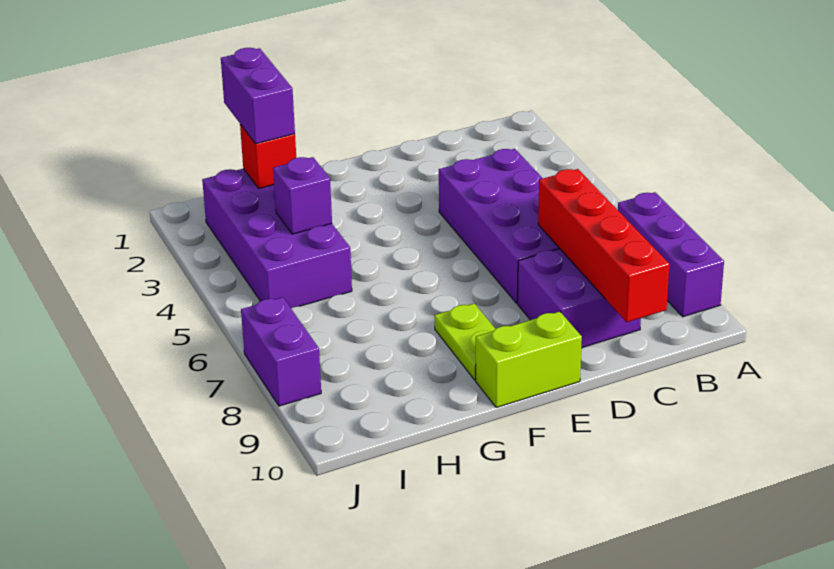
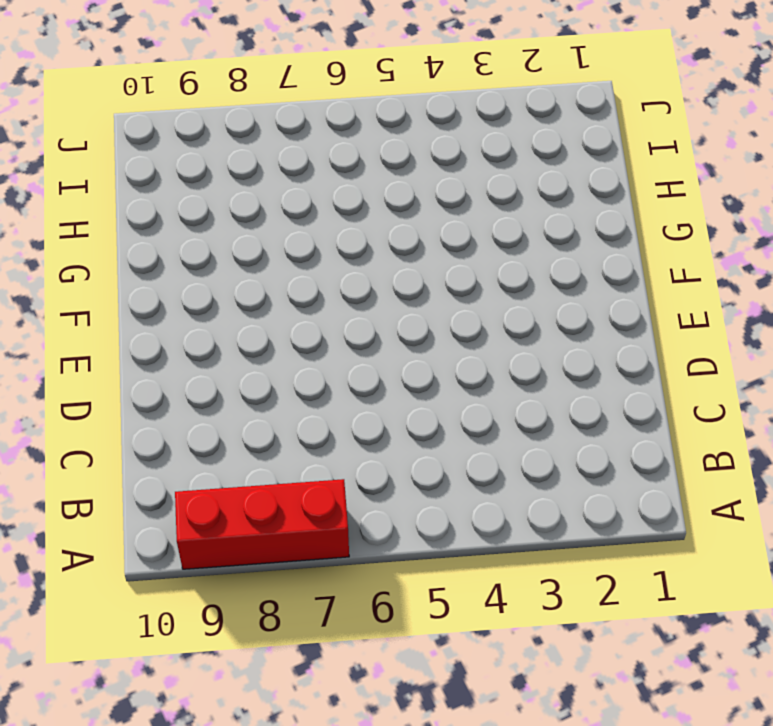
red brick A7:A9 level 1 -> purple brick A7:A9 level 1
none -> purple brick C4:D7 level 1
none -> purple brick C8:D9 level 1

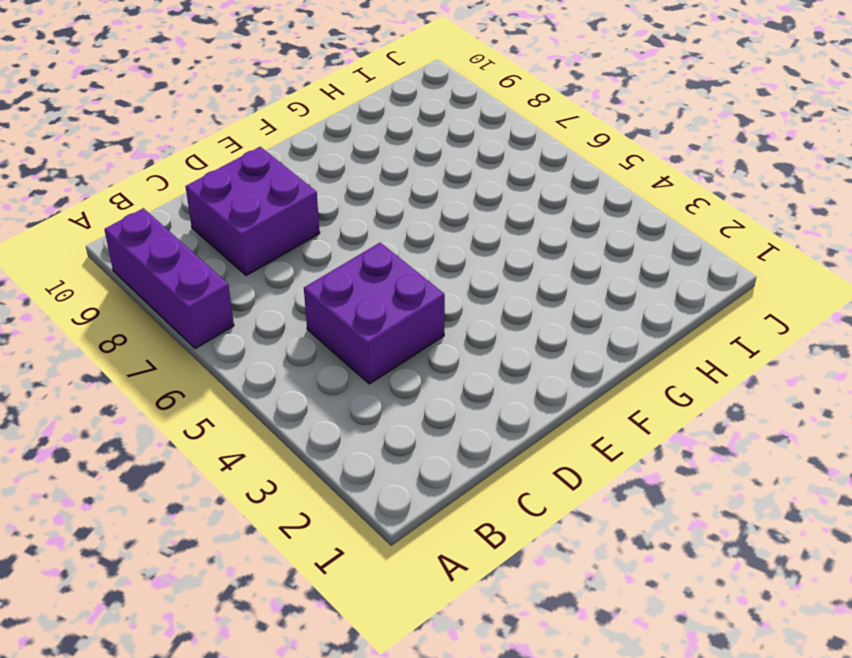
purple brick C4:D5 level 1 -> purple brick C4:D7 level 1
none -> lime brick E10:F10 level 1
none -> lime plate F8:F9 level 1

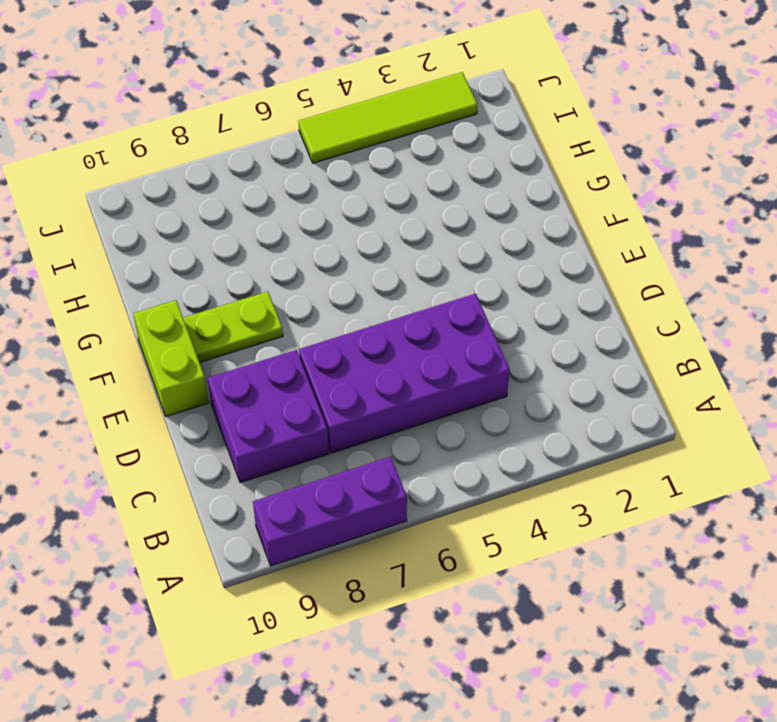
lime tile J2:J5 level 1 -> none
none -> purple brick H2:I5 level 1
none -> purple brick J7:J8 level 1

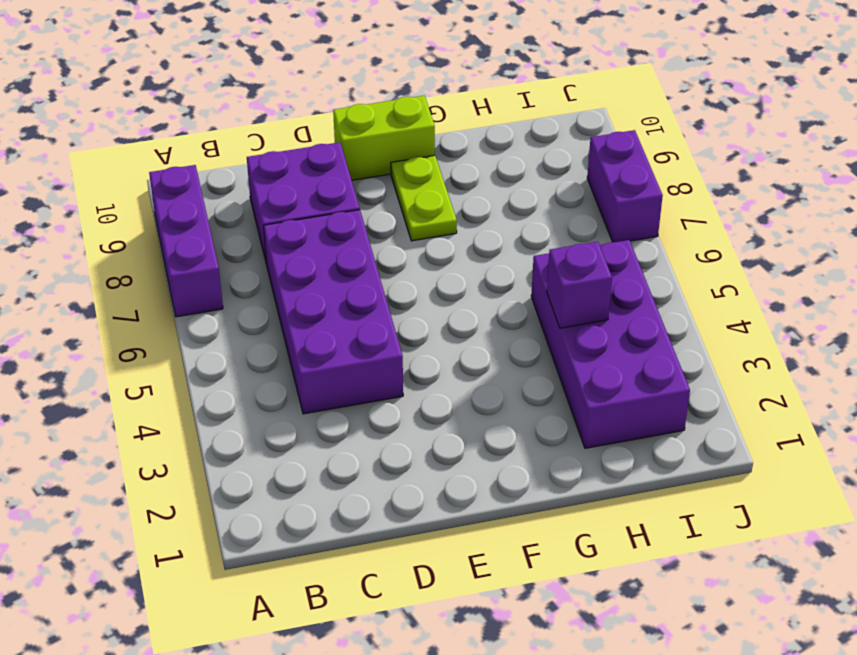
none -> red brick C7:C10 level 2
none -> red brick H2 level 2

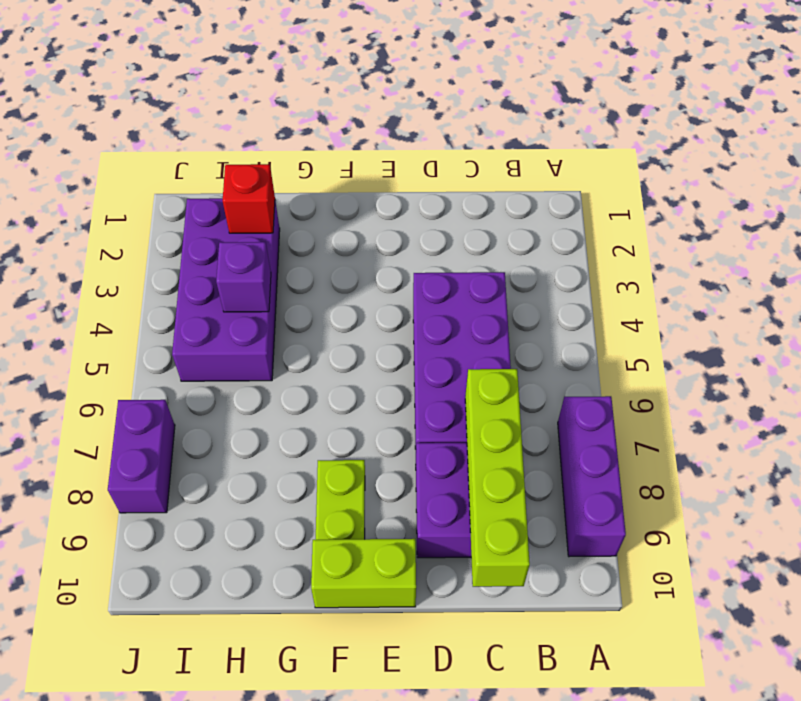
lime brick C7:C10 level 2 -> red brick C7:C10 level 2
none -> purple brick H1:H2 level 3

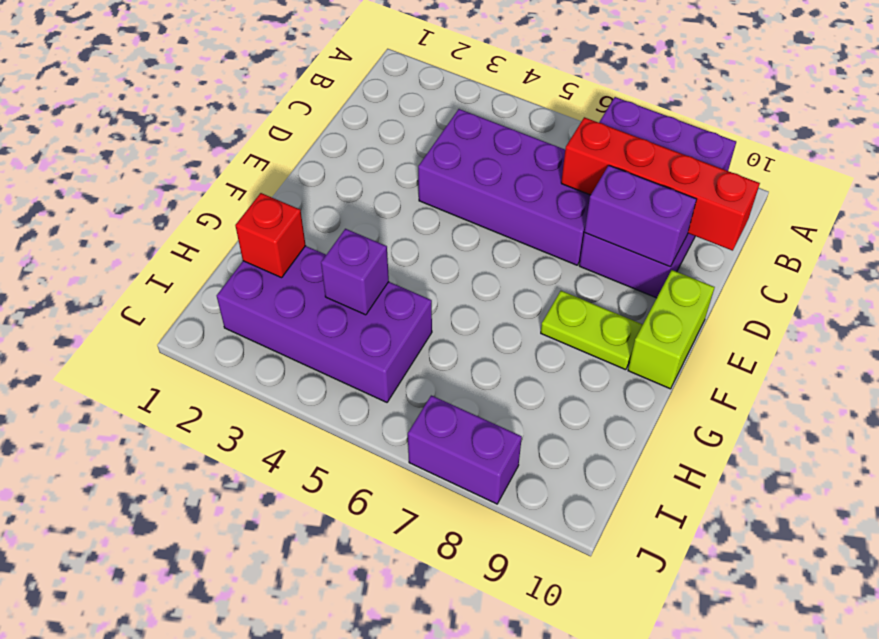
purple brick D8:D9 level 2 -> purple brick H1:H2 level 3

